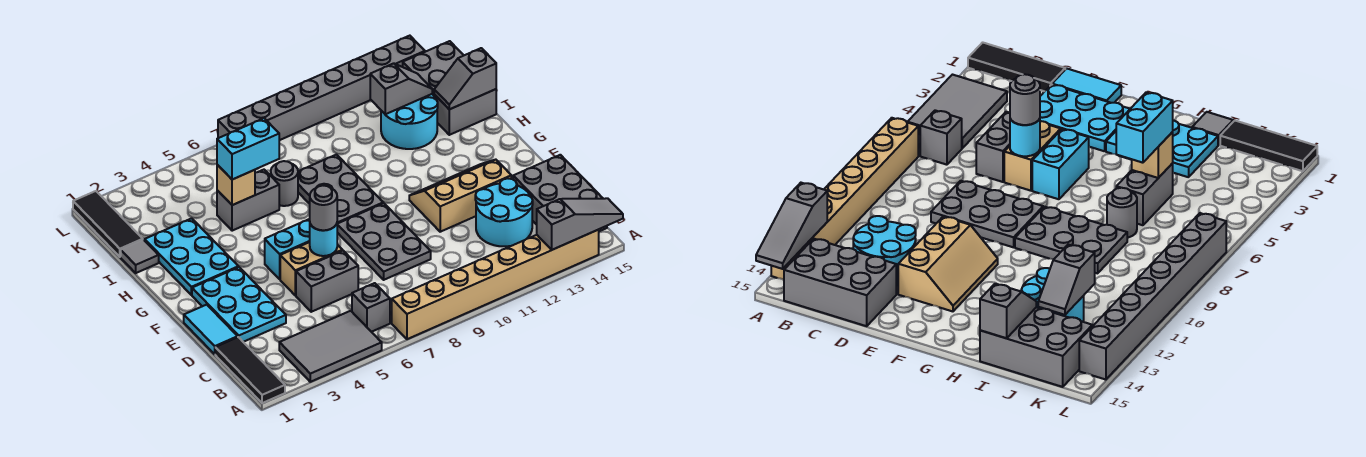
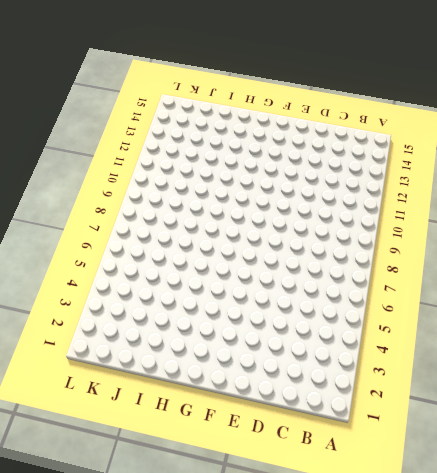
none -> black tile A1:C1 level 1
none -> grey tile A3:B5 level 1
none -> tan brick A7:A14 level 1

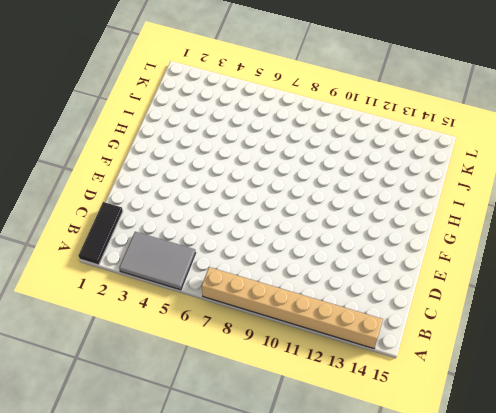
none -> grey brick B6 level 1
none -> grey brick B14:D15 level 1
none -> cyan round brick C12:D13 level 1

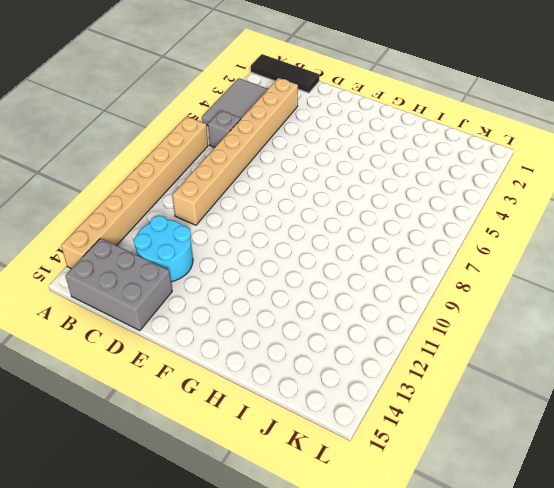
tan brick C3:C10 level 1 -> none
none -> cyan tile D1:E1 level 1
none -> cyan plate D2:F3 level 1
none -> grey brick D5:D6 level 1

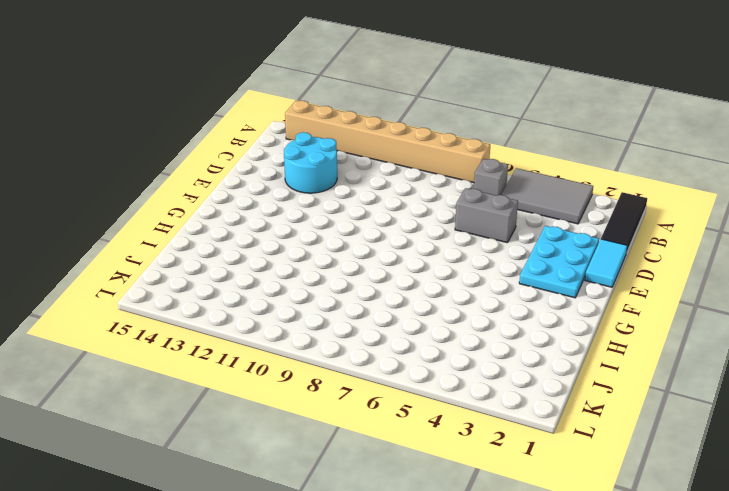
none -> grey brick B14:D15 level 1
none -> grey plate D8:F9 level 1
none -> tan brick E5:E6 level 1

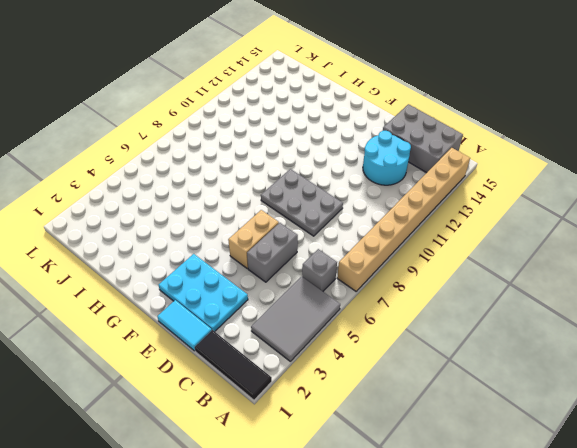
none -> tan slope E11:F13 level 1 top E
none -> cyan brick F5:F6 level 1
none -> cyan plate G2:I3 level 1

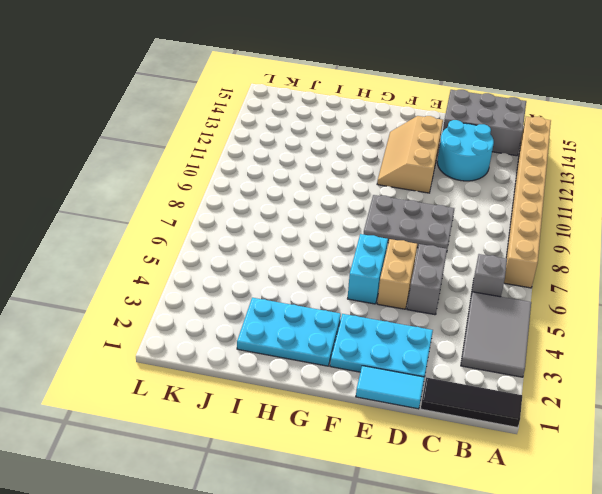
none -> grey plate G8:I9 level 1
none -> grey tile I1 level 1
none -> grey brick I5:I6 level 1

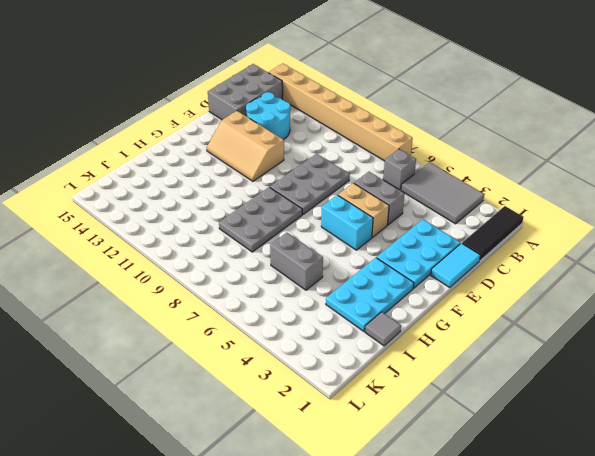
none -> grey round brick I7 level 1
none -> cyan round brick I12:J13 level 1
none -> grey brick I14:K15 level 1

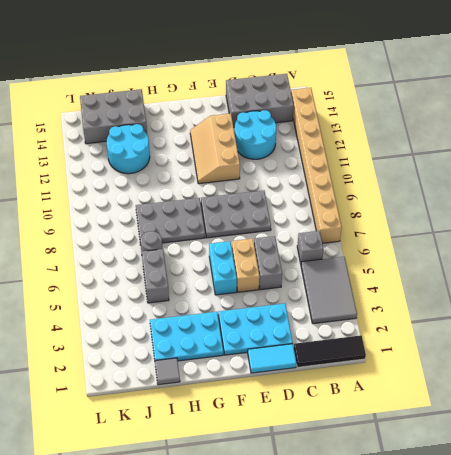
none -> black tile J1:L1 level 1
none -> grey brick L7:L14 level 1
none -> grey slope A13:A15 level 2 top 13

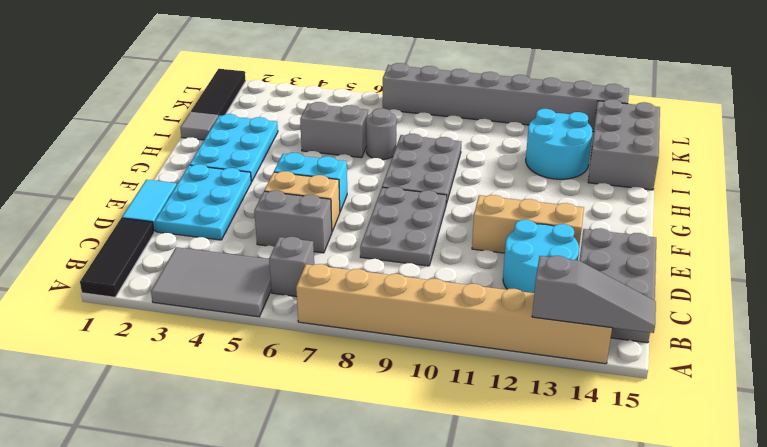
none -> cyan round brick E6 level 2
none -> tan brick I5 level 2
none -> grey slope I14:I15 level 2 top 15

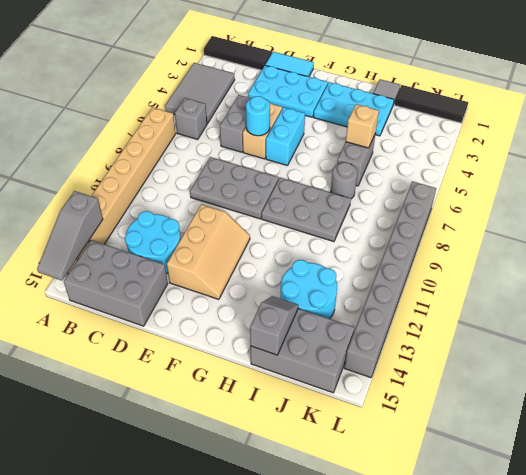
none -> grey slope J12:J13 level 2 top 12
none -> grey round brick E6 level 3
none -> cyan brick I5:I6 level 3

